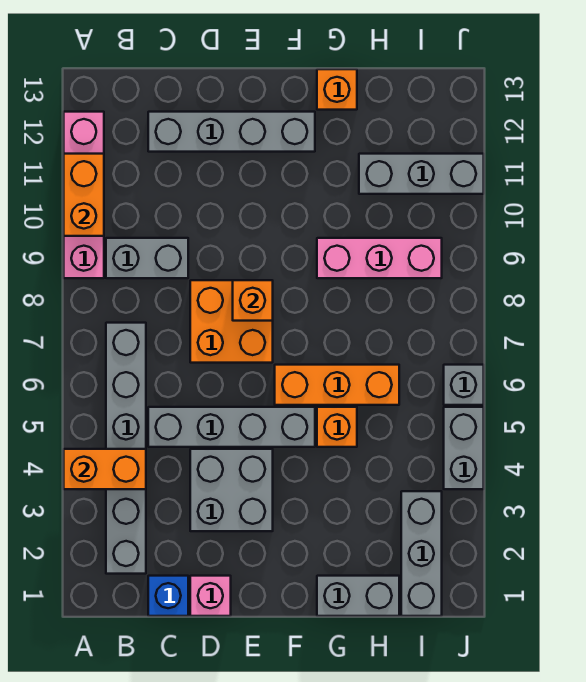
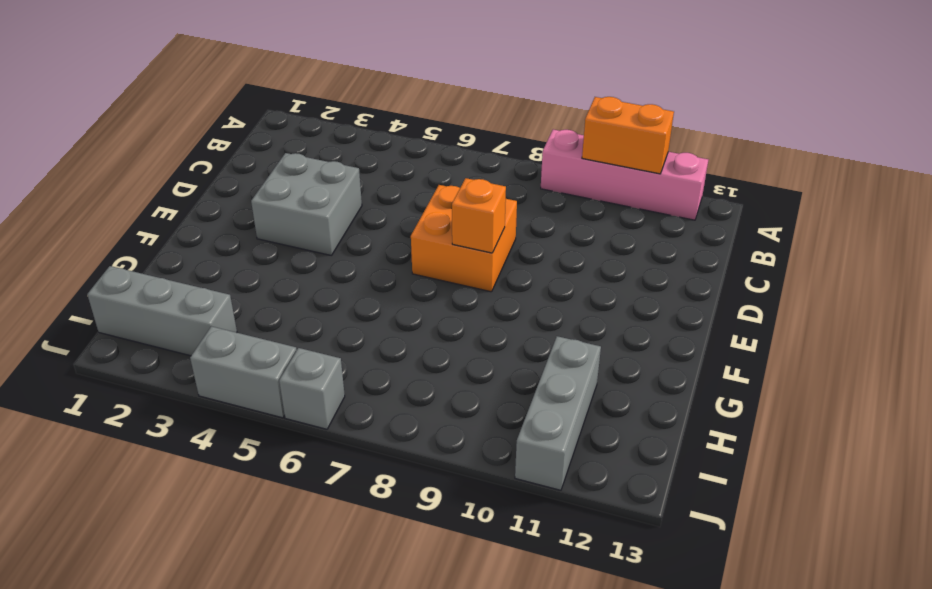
none -> grey brick B2:B7 level 1
none -> grey brick B9:C9 level 1
none -> blue brick C1 level 1

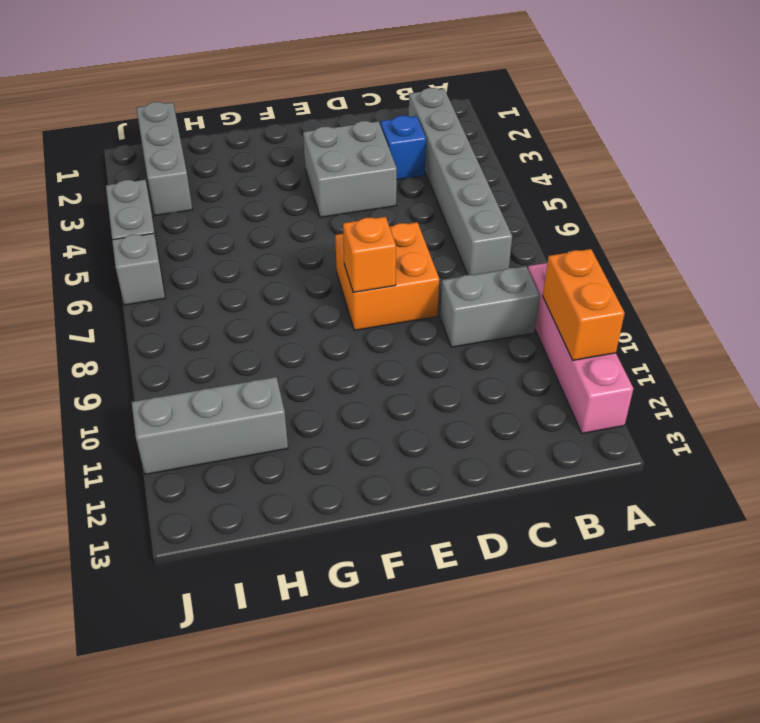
blue brick C3 level 1 -> blue brick C1 level 1
none -> grey brick C5:F5 level 1
none -> grey brick C12:F12 level 1
none -> pink brick D1 level 1

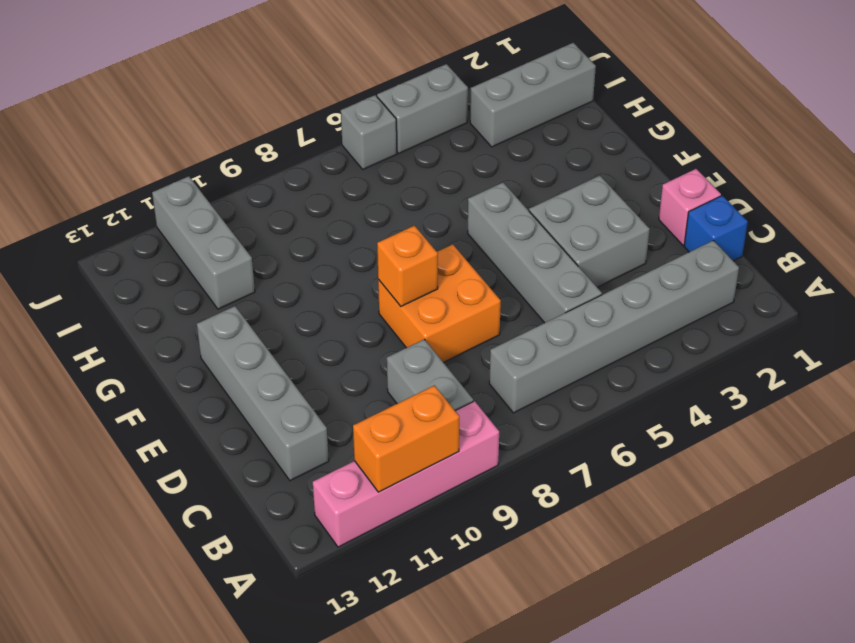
none -> orange brick F6:H6 level 1
none -> grey brick G1:H1 level 1
none -> orange brick G5 level 1

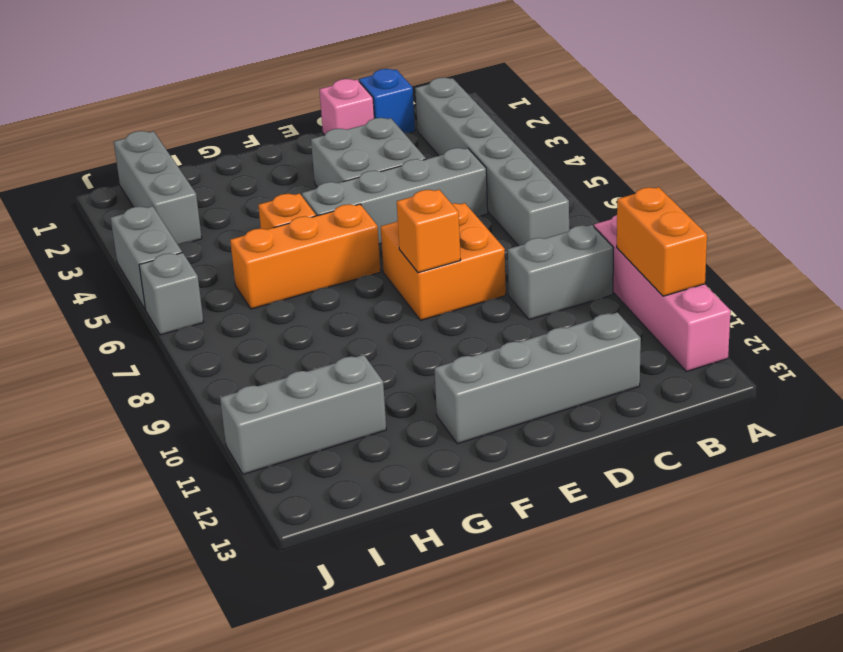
none -> grey brick G1:H1 level 1
none -> pink brick G9:I9 level 1
none -> orange brick G13 level 1

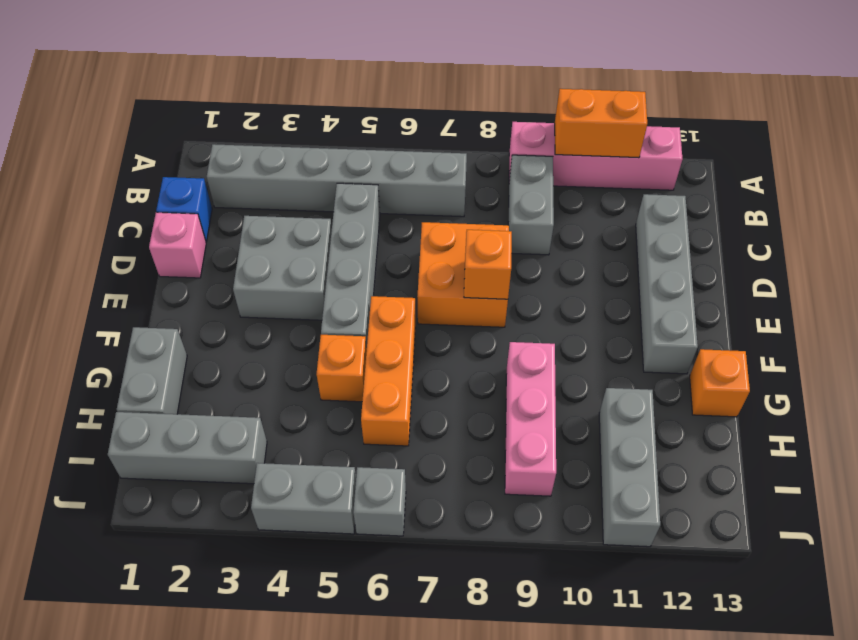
none -> orange brick A4:B4 level 2

